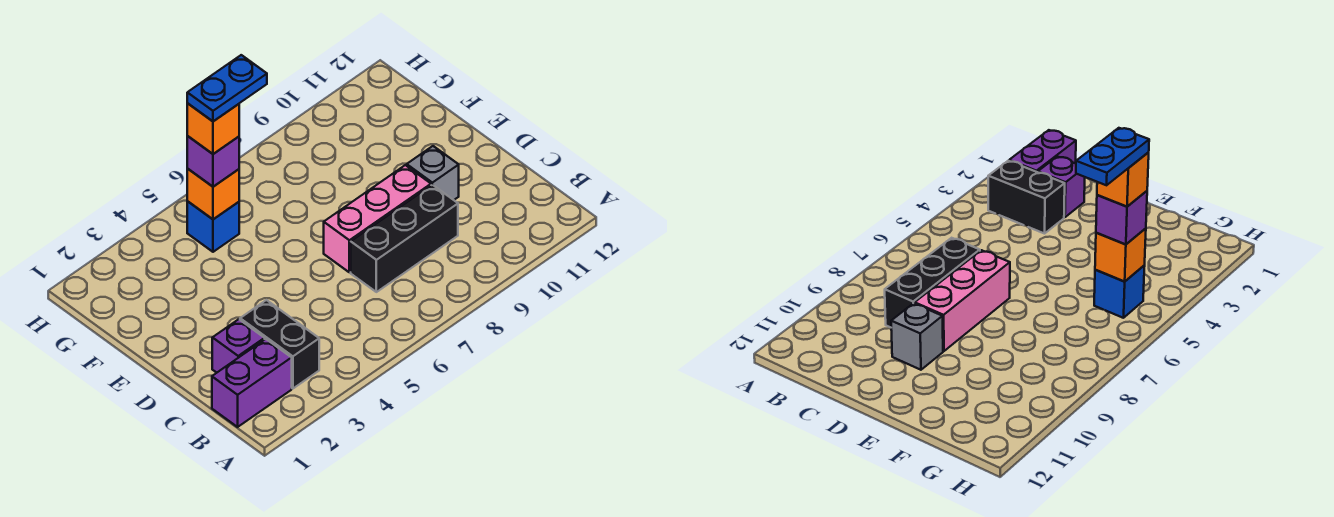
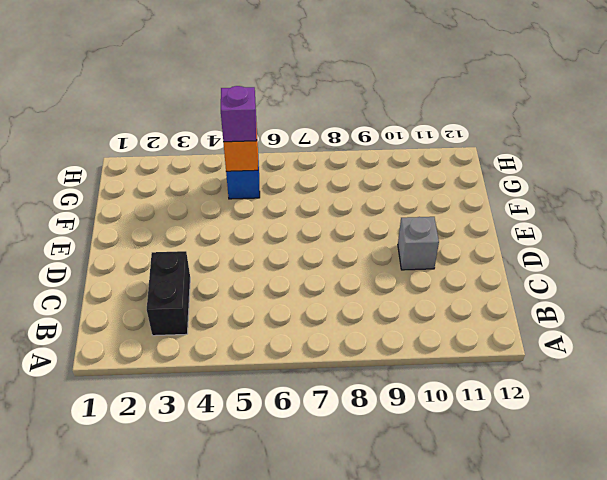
none -> purple brick B1:B2 level 1
none -> purple brick C2 level 1

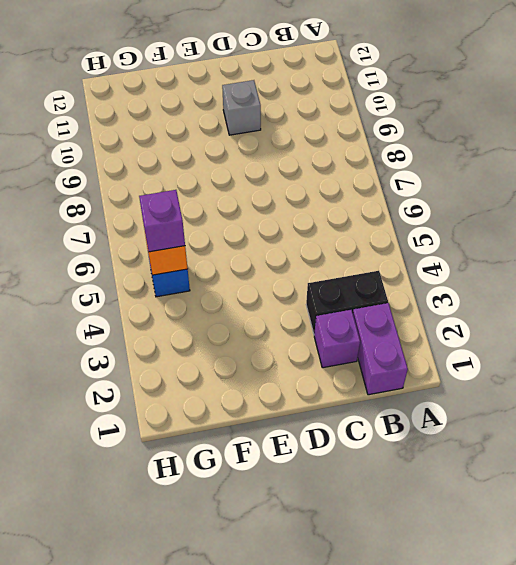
none -> black brick C7:C9 level 1
none -> pink brick D7:D9 level 1

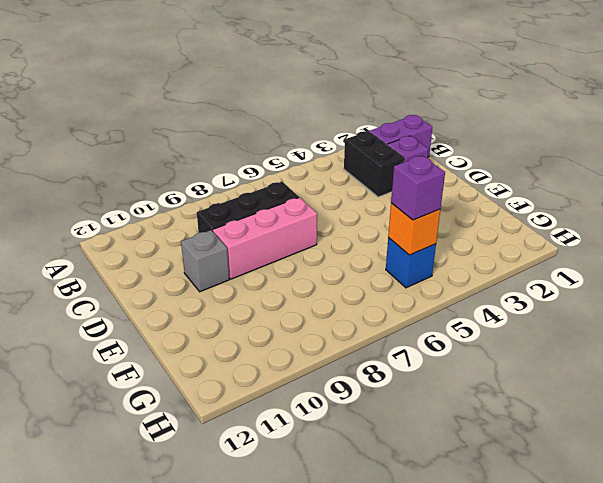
none -> orange brick G5 level 4
none -> blue plate G5:G6 level 5

